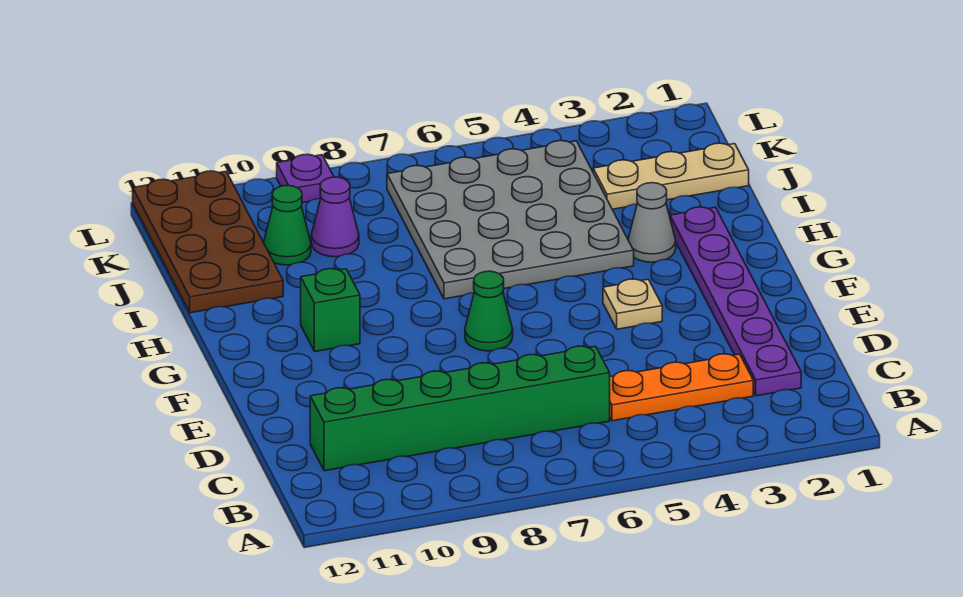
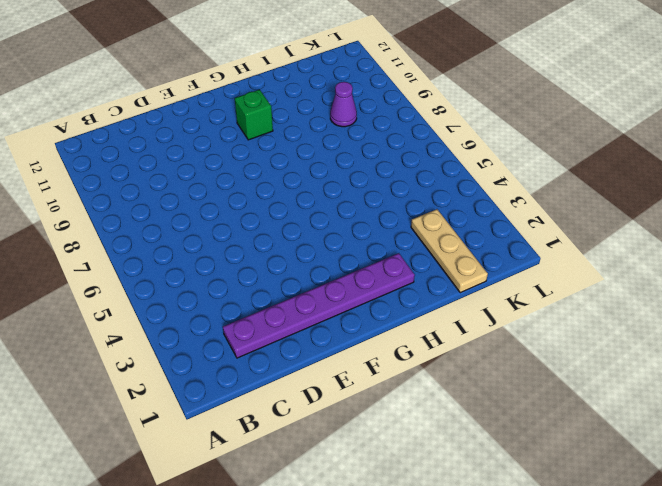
none -> orange plate C3:C5 level 1
none -> green brick C6:C11 level 1
none -> tan plate F4 level 1

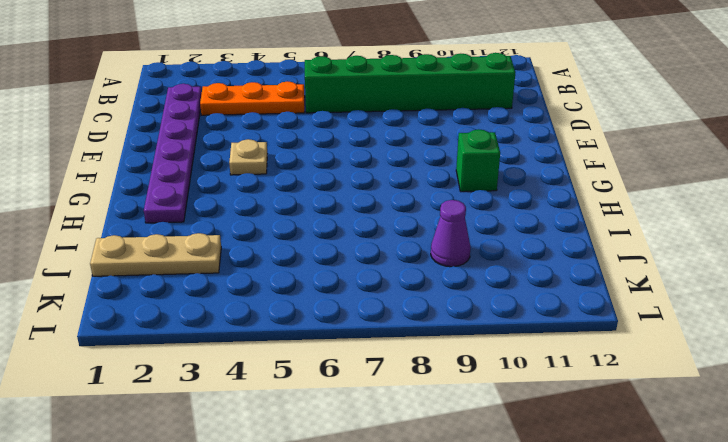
none -> green cone F7 level 1
none -> grey cone H3 level 1
none -> grey plate H4:K7 level 1

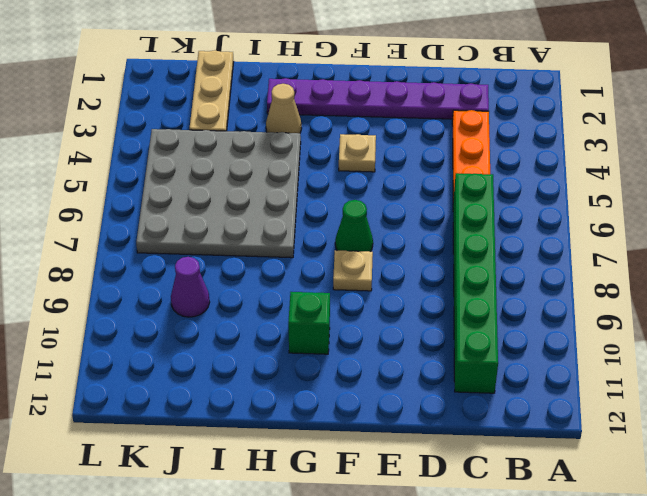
tan plate F8 level 1 -> none
tan cone H3 level 1 -> grey cone H3 level 1
none -> brown plate I11:L12 level 1
none -> green cone J10 level 1
none -> purple plate L9 level 1

